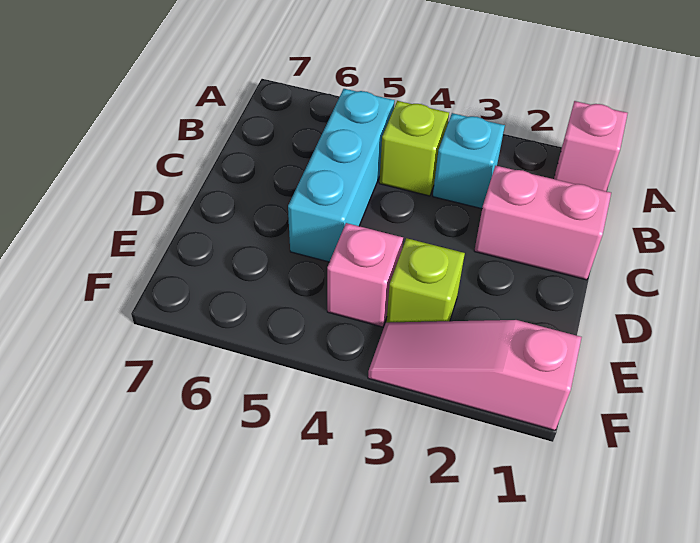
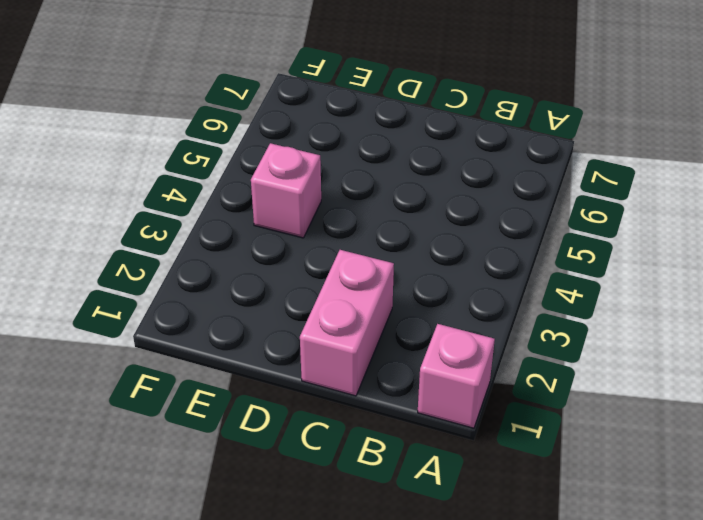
none -> cyan brick B3 level 1
none -> lime brick B4 level 1

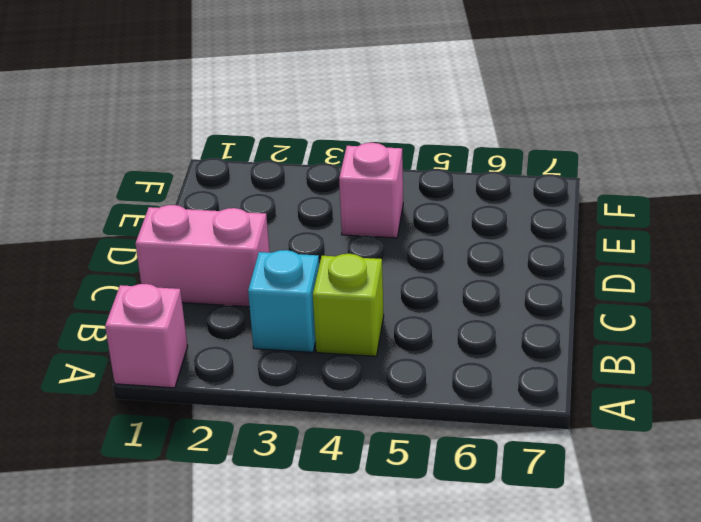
none -> cyan brick B5:D5 level 1
none -> lime brick E3 level 1

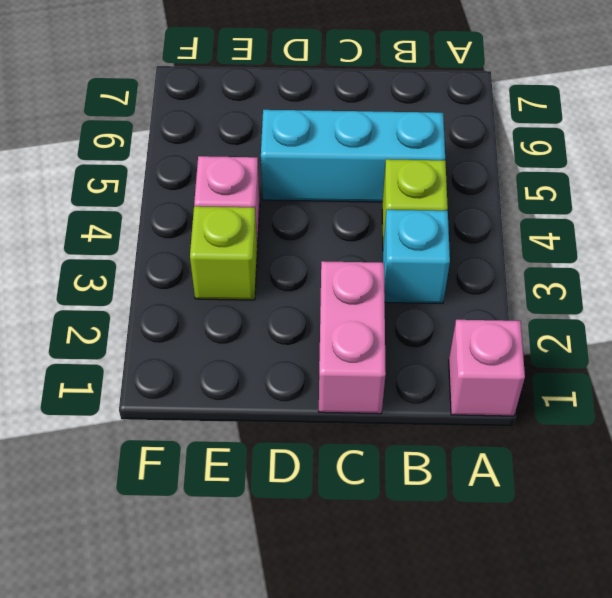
none -> pink slope F1:F3 level 1 top 1

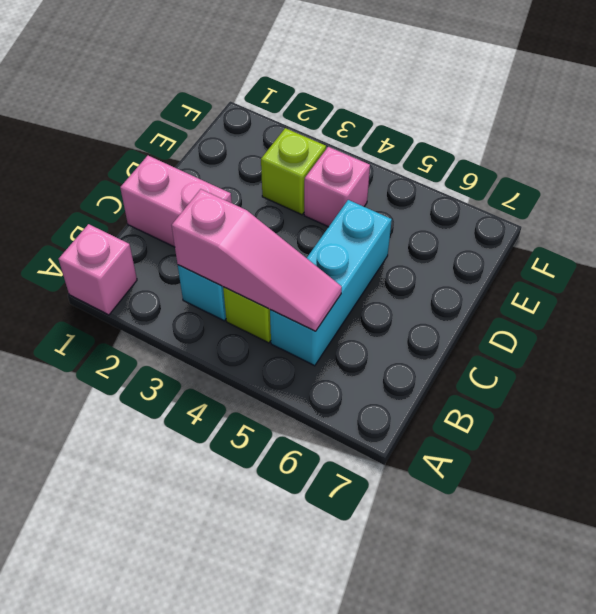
pink slope B3:B5 level 2 top 3 -> pink slope F1:F3 level 1 top 1

